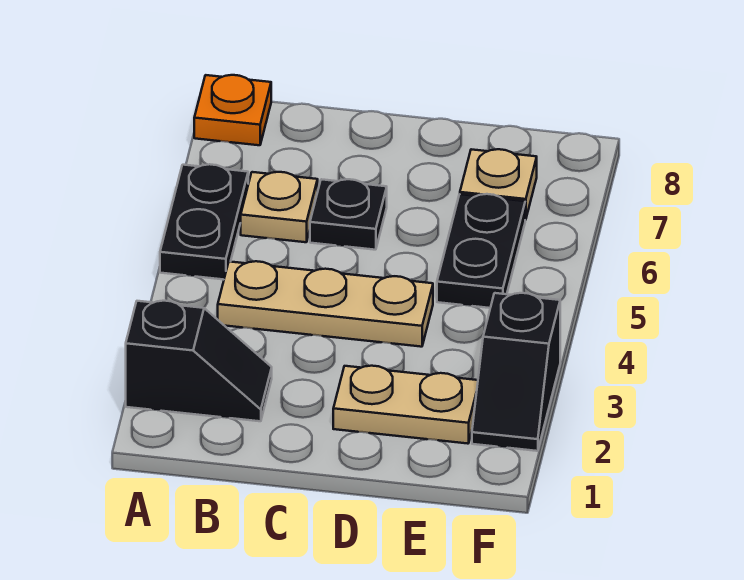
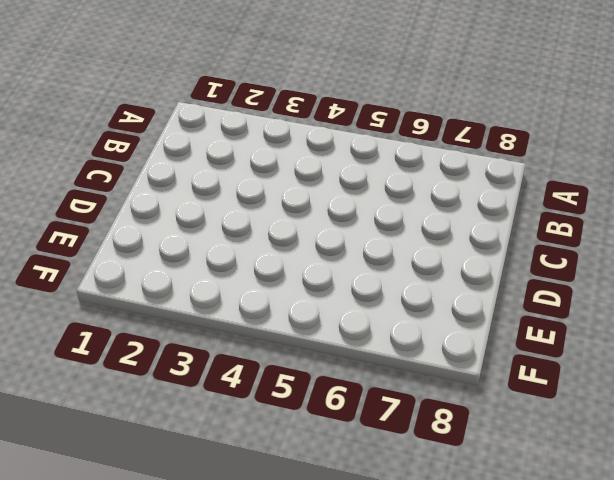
none -> black slope A2:B2 level 1 top A
none -> black plate A5:A6 level 1

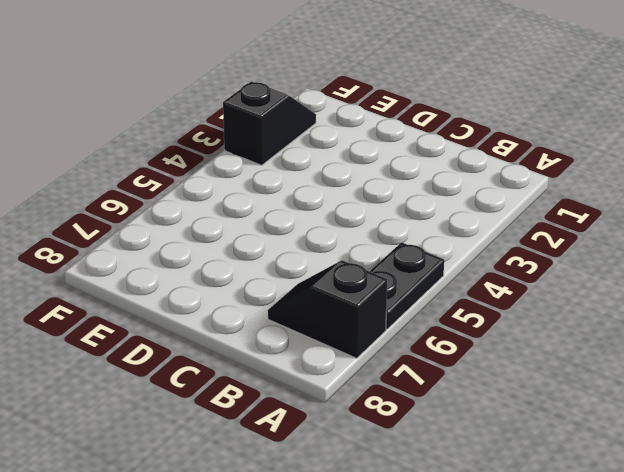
black slope A7:B7 level 1 top A -> black slope A2:B2 level 1 top A
none -> orange plate A8 level 1
none -> tan plate B4:D4 level 1

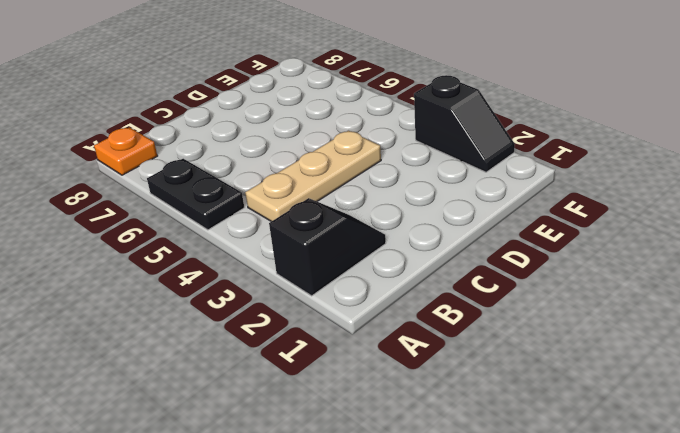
none -> tan plate B6 level 1
none -> black plate C6 level 1

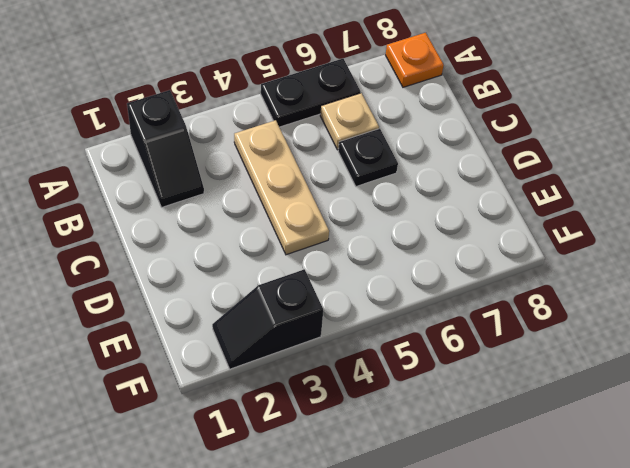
none -> tan plate D2:E2 level 1
none -> black plate E5:E6 level 1

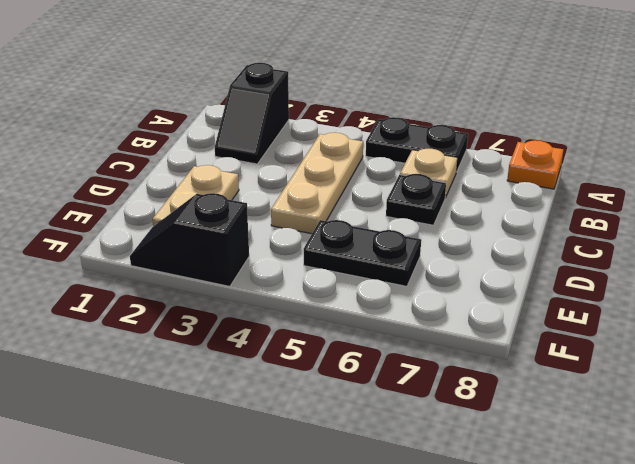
none -> tan plate E7 level 1

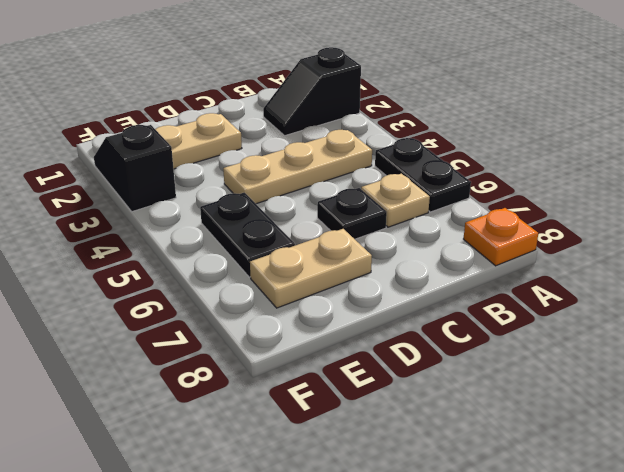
tan plate D7:E7 level 1 -> tan plate E7 level 1

